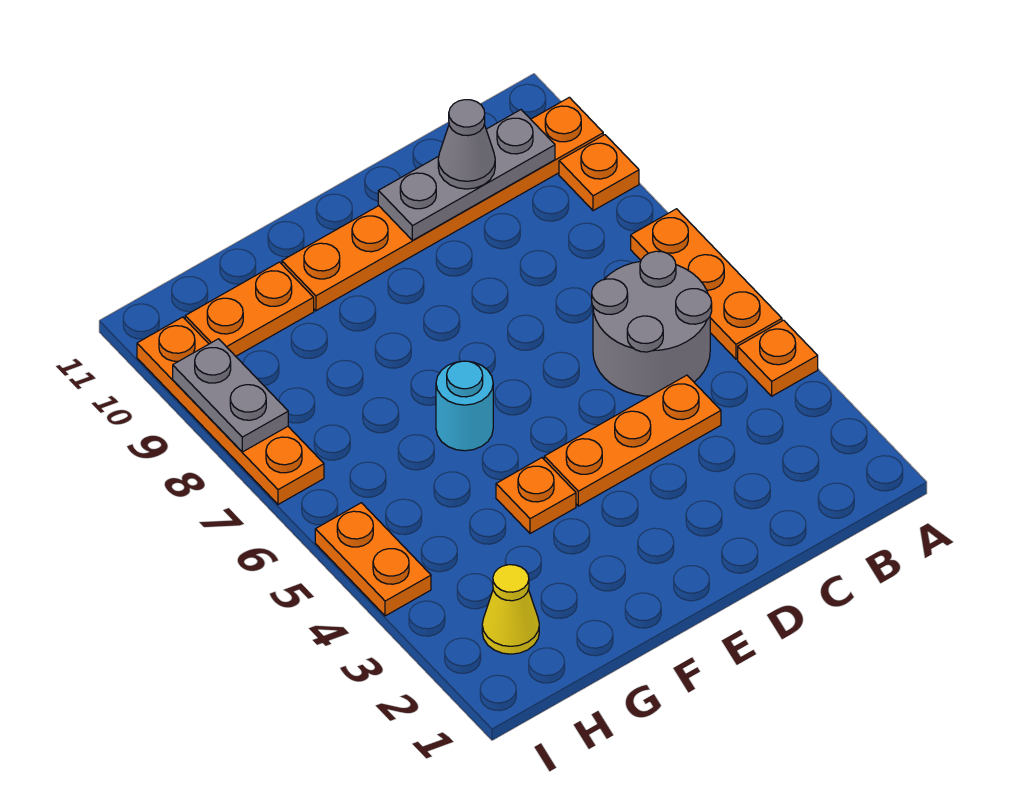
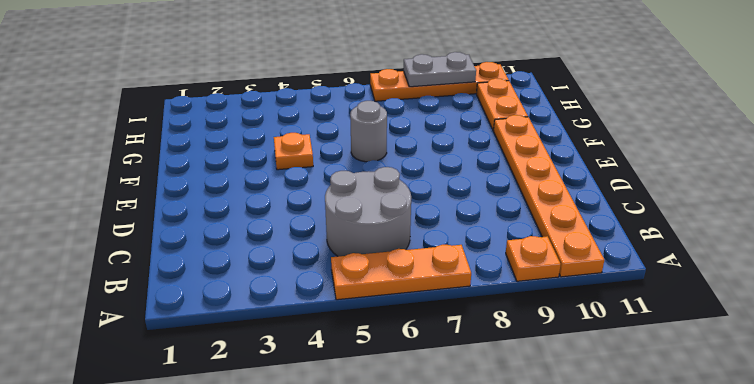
grey round brick F6 level 1 -> cyan round brick F6 level 1
none -> orange plate A4 level 1
none -> orange plate C4:E4 level 1
none -> yellow cone H2 level 1

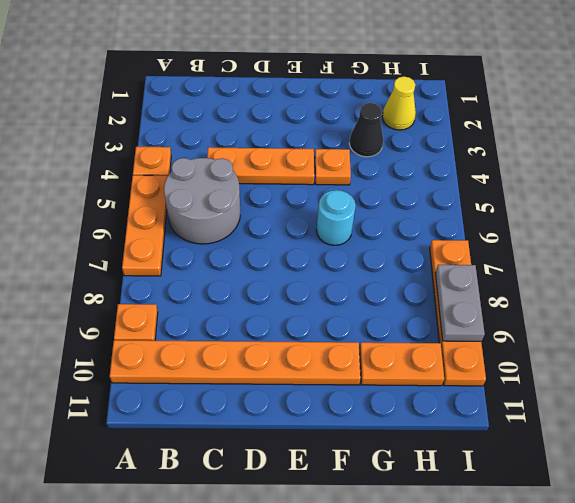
black cone G3 level 1 -> none
none -> orange plate I4:I5 level 1
none -> grey plate B10:D10 level 2
none -> grey cone C10 level 3

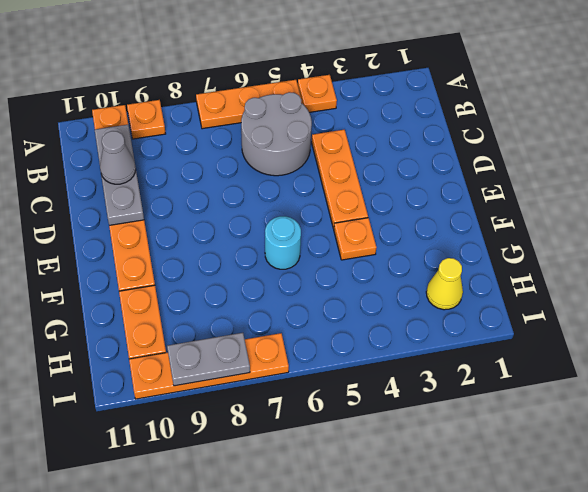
none -> orange plate I4:I5 level 1

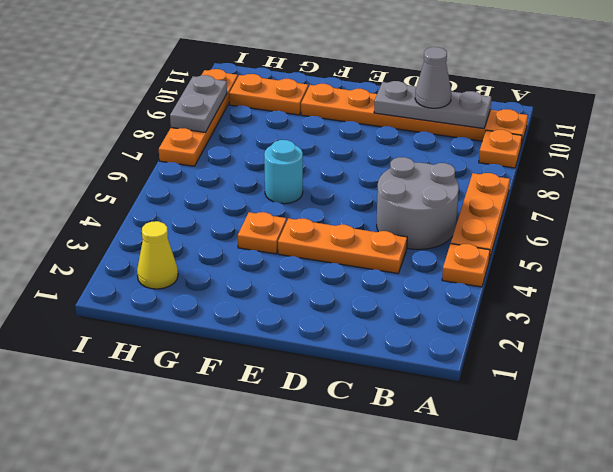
none -> orange plate I4:I5 level 1

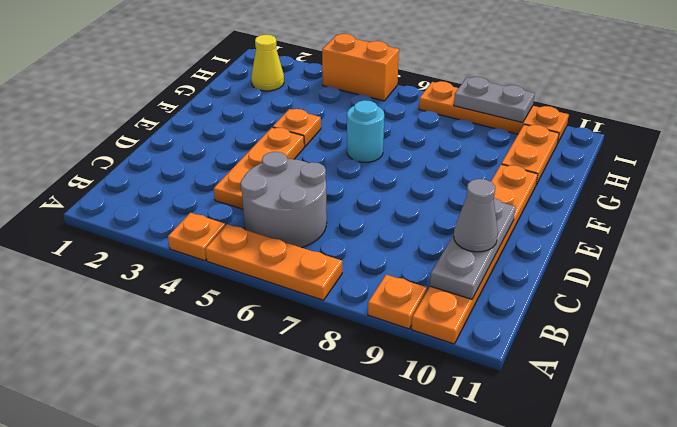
orange brick I4:I5 level 1 -> orange plate I4:I5 level 1

